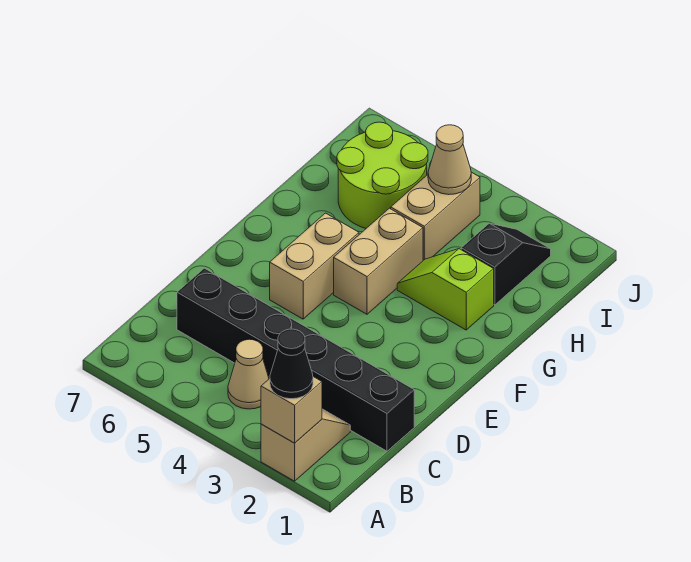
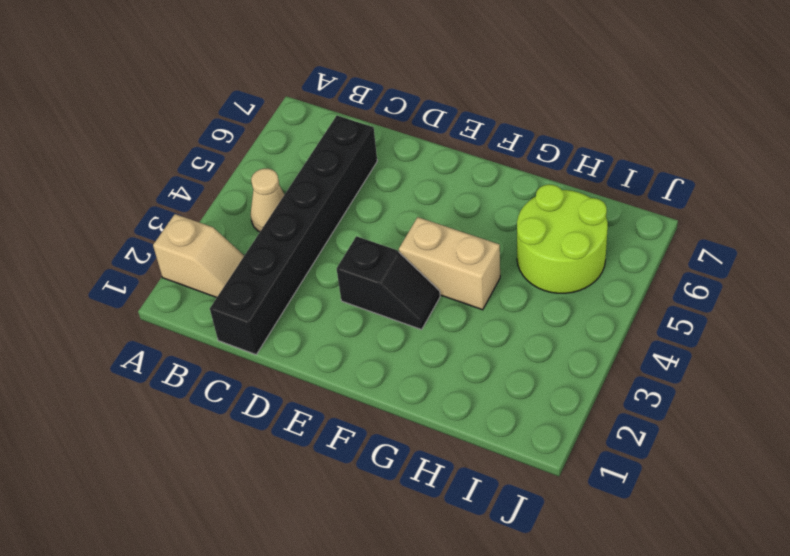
black slope E3:F3 level 1 top E -> black slope H2:I2 level 1 top H
none -> tan brick E5:F5 level 1
none -> lime slope G2:G3 level 1 top 2
none -> tan brick H4:I4 level 1

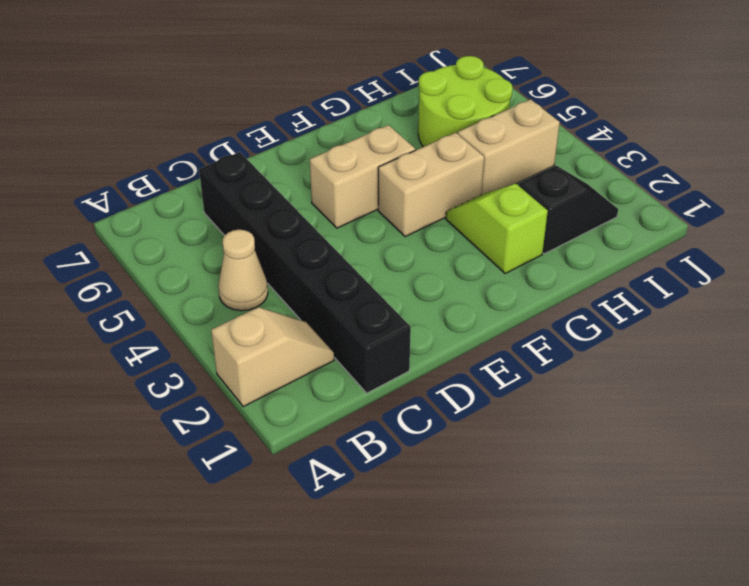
none -> tan brick A2 level 2
none -> tan cone I4 level 2
none -> black cone A2 level 3

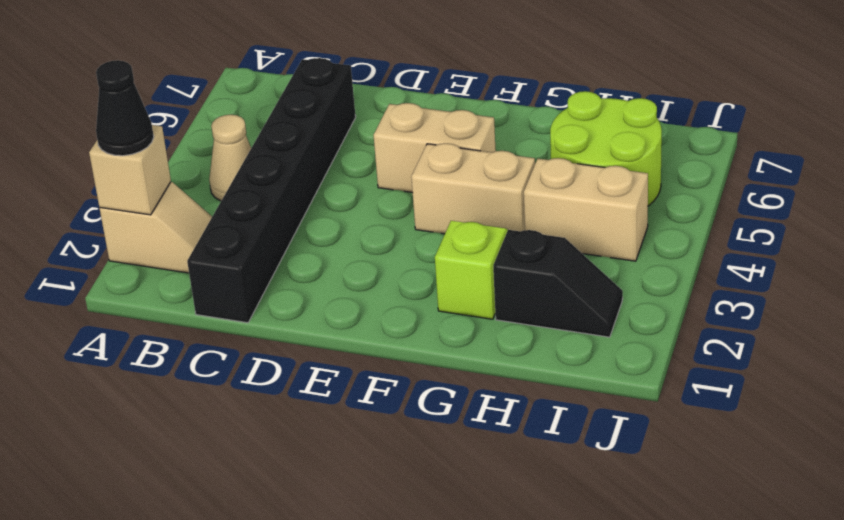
none -> tan cone I4 level 2

